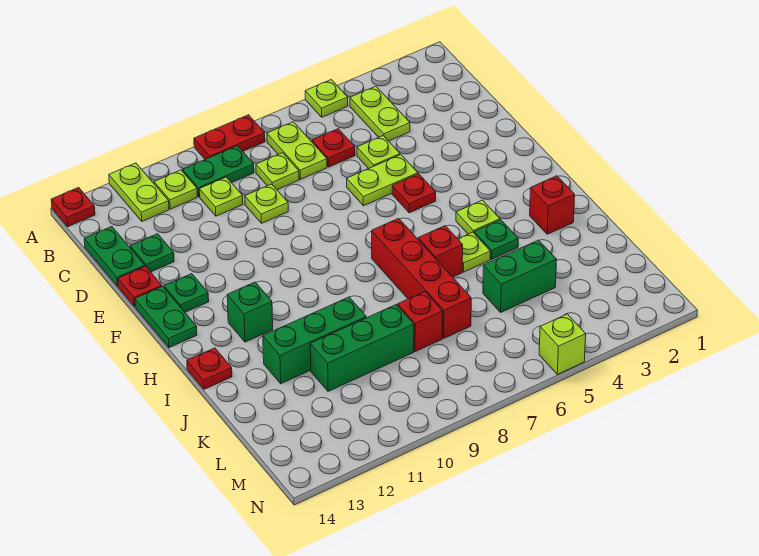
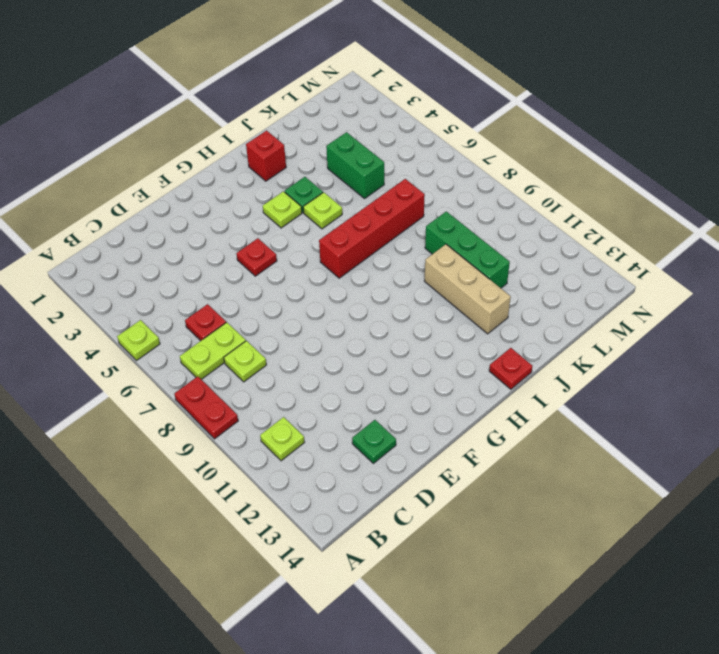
tan brick J10:J12 level 1 -> green brick J10:J12 level 1
none -> lime plate A12:B12 level 1
none -> red plate A14 level 1
none -> lime plate B4:C4 level 1
none -> green plate B9:B10 level 1

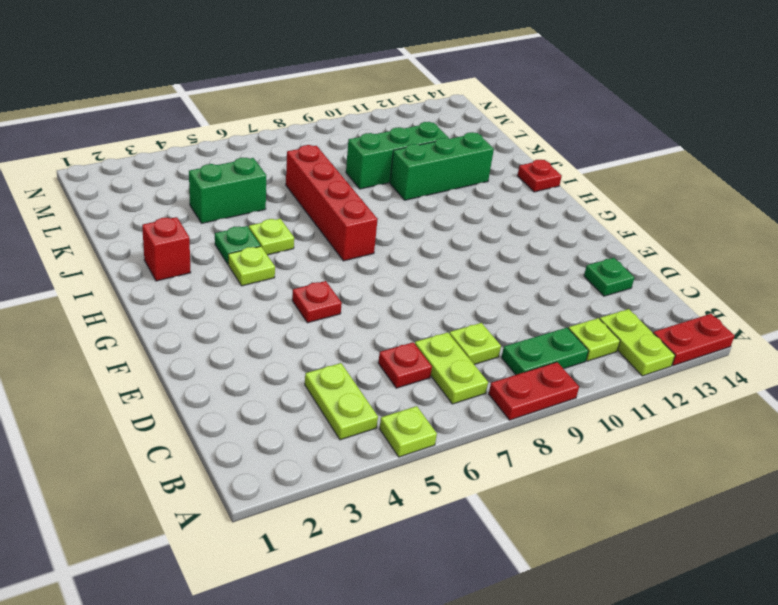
red plate A13:A14 level 1 -> red plate A14 level 1
none -> lime plate C10 level 1
none -> green plate C14:D14 level 1
none -> lime plate D5 level 1
none -> lime plate D9 level 1

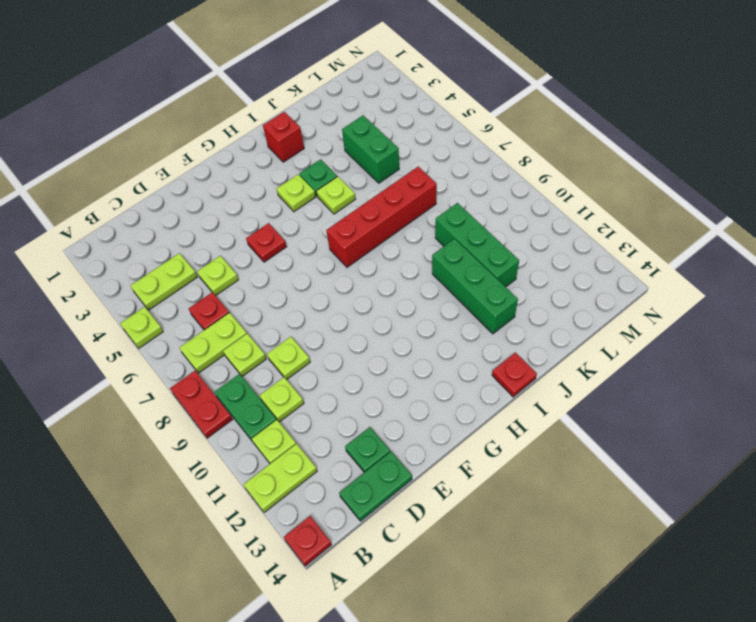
none -> lime plate E5:E6 level 1
none -> red plate E14 level 1
none -> green plate F13 level 1
none -> green plate F14:G14 level 1

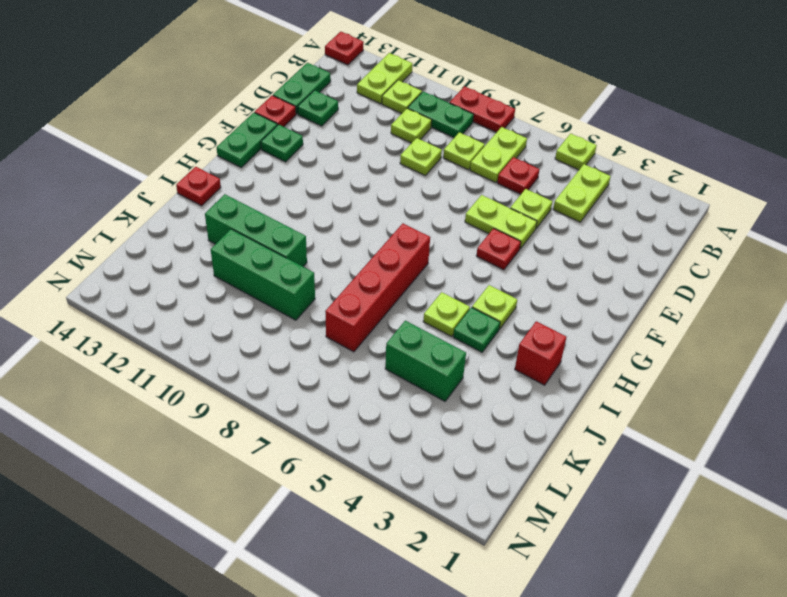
none -> green brick H12 level 1
none -> red brick I6 level 1
none -> red brick K8 level 1
none -> lime brick N5 level 1

